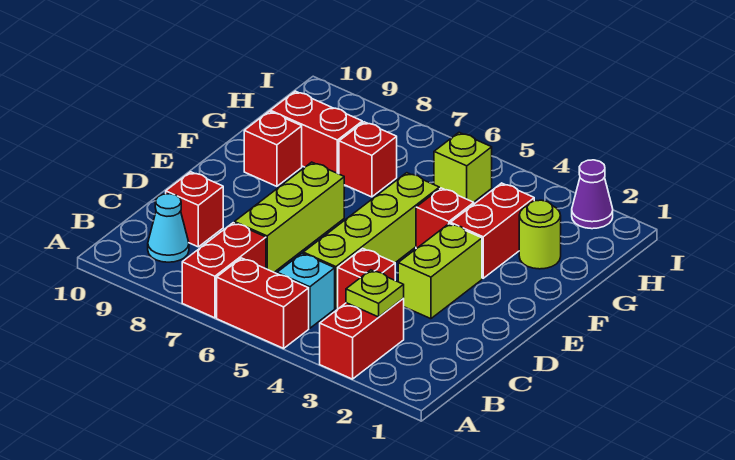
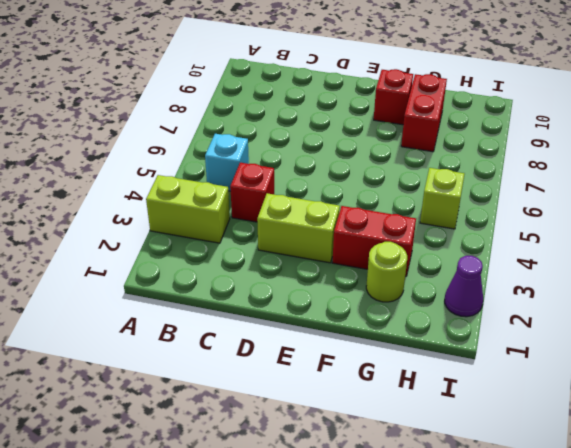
lime brick A3:B3 level 1 -> red brick A3:B3 level 1
none -> red brick A5:A6 level 1
none -> red brick A7:B7 level 1
none -> cyan cone B9 level 1

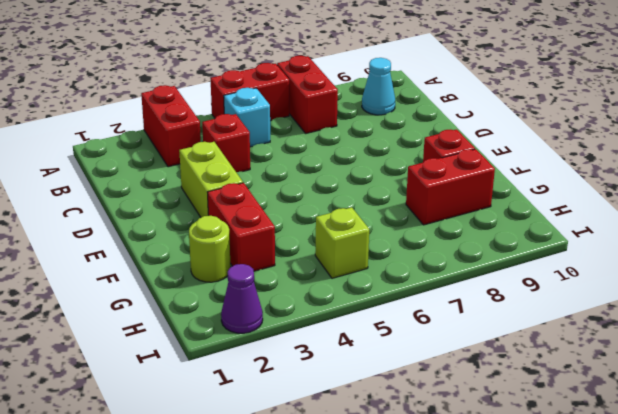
none -> lime brick C5:F5 level 1
none -> lime brick C7:E7 level 1
none -> red brick C9 level 1

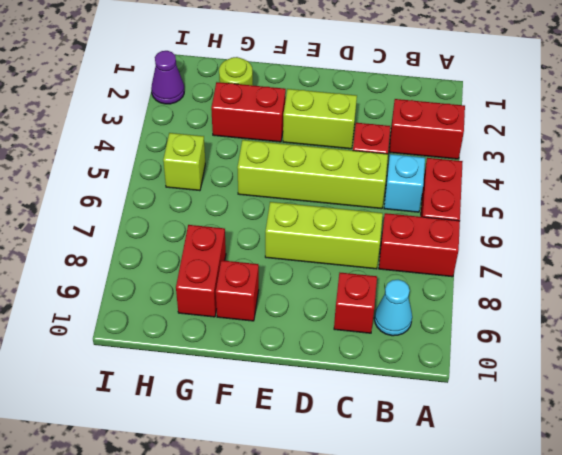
none -> red brick F4 level 1
none -> red brick G7 level 1
none -> lime plate B3 level 2

